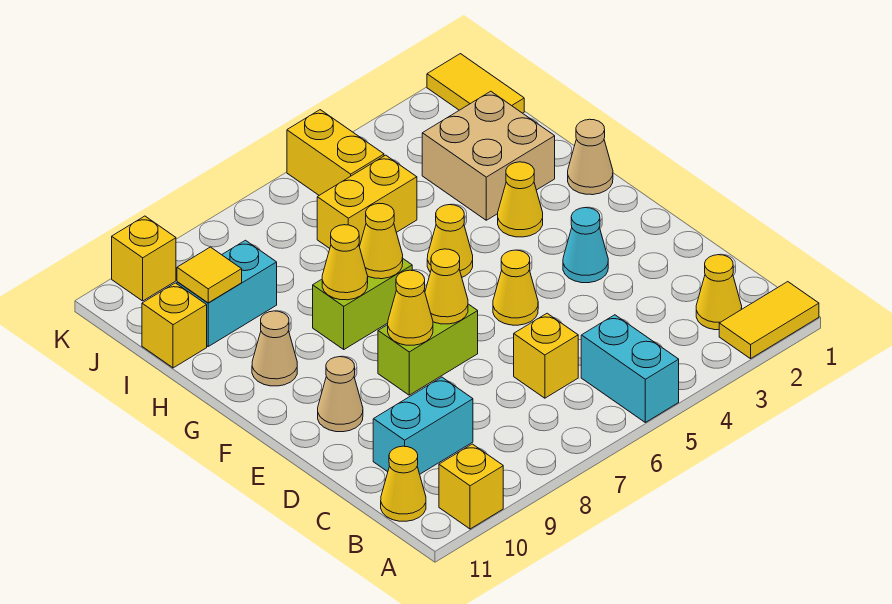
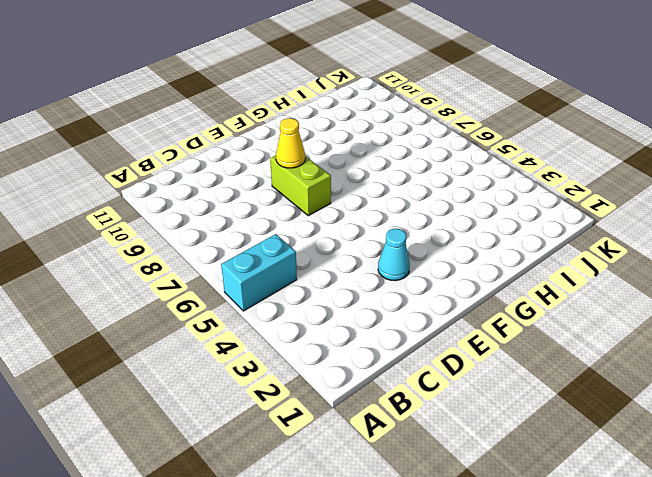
none -> yellow tile A1:A2 level 1
none -> yellow brick A10 level 1
none -> yellow cone B2 level 1

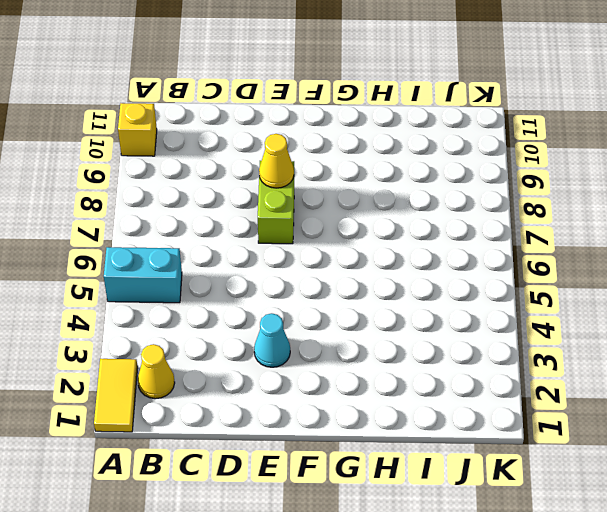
none -> yellow cone B11 level 1
none -> yellow brick C6 level 1
none -> cyan brick C9:C10 level 1

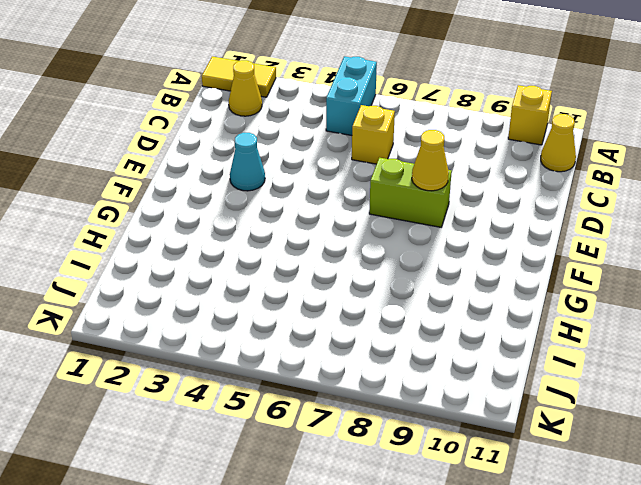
none -> cyan brick C9:C10 level 1
none -> yellow cone E5 level 1
none -> tan cone E10 level 1

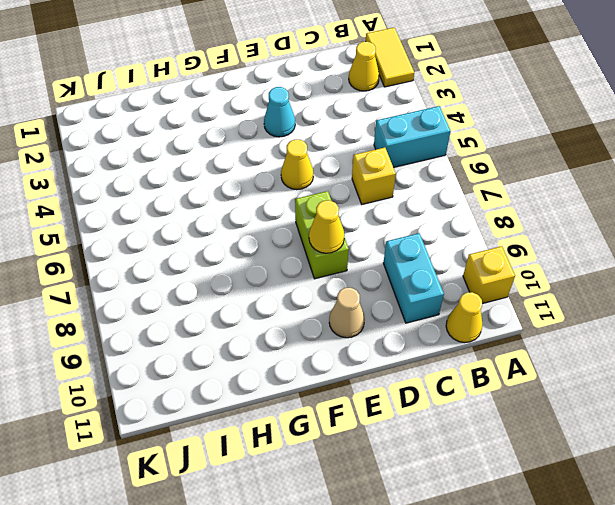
none -> tan cone G1 level 1
none -> yellow cone G3 level 1
none -> yellow cone G5 level 1

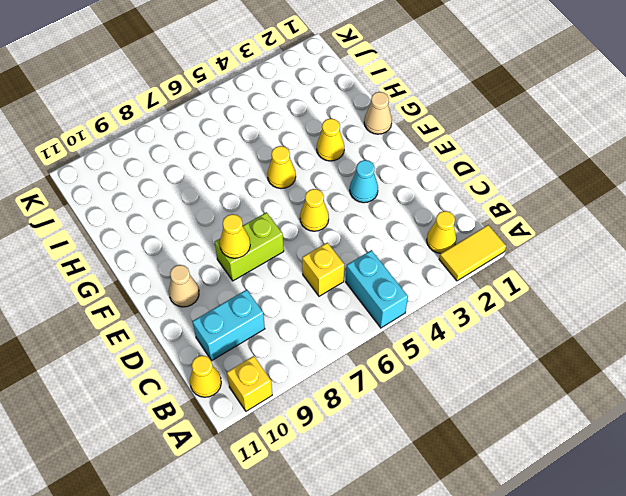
none -> lime brick G7:G8 level 1
none -> tan cone G10 level 1
none -> tan brick H2:I3 level 1

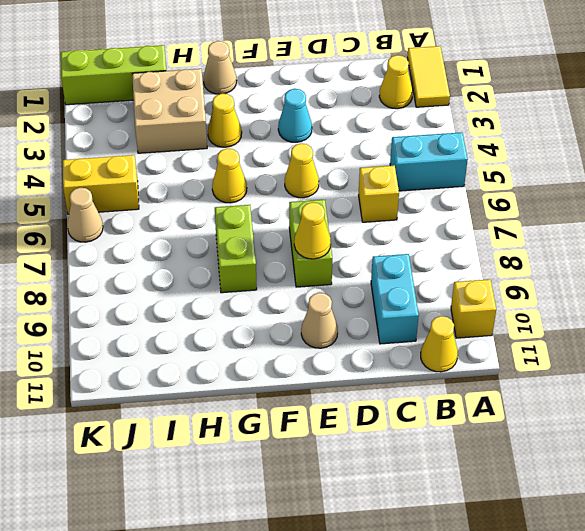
lime brick I1:K1 level 1 -> yellow tile J1:K1 level 1
tan cone K6 level 1 -> tan cone G10 level 1
none -> yellow brick I5:I6 level 1
none -> cyan brick I9:I10 level 1
none -> yellow brick I11 level 1

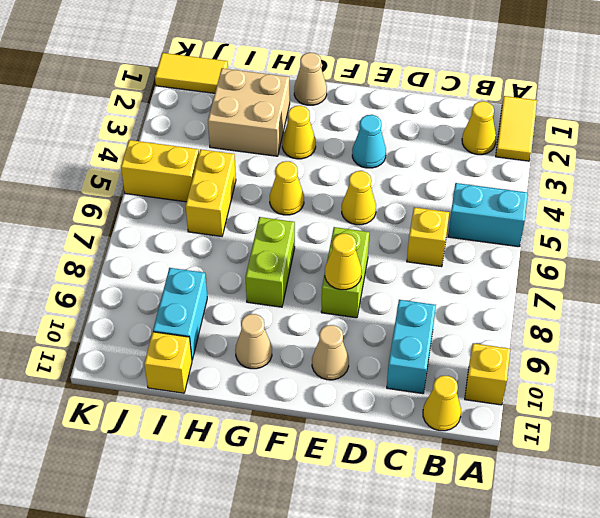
none -> yellow brick K10 level 1
none -> yellow cone E7 level 2
none -> yellow cone G7 level 2

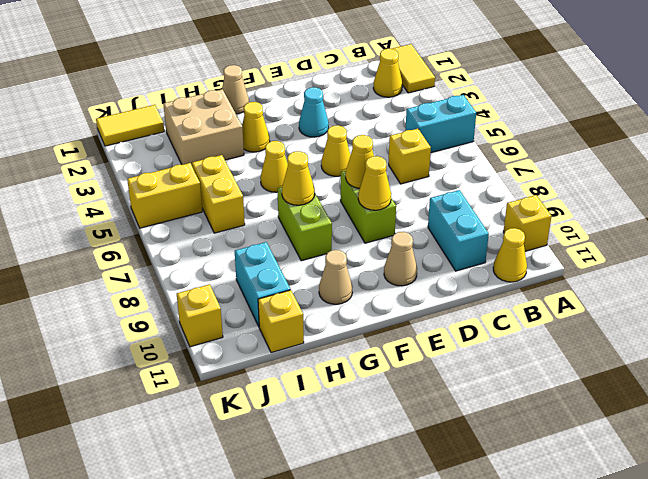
none -> yellow cone G8 level 2
none -> yellow tile I10 level 2

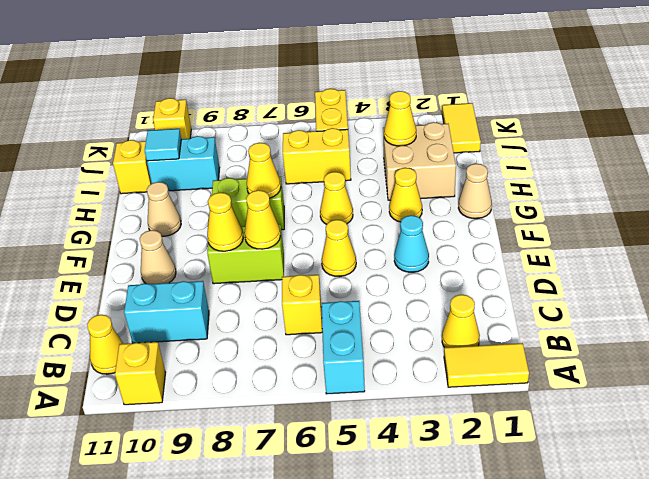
yellow cone I3 level 2 -> yellow cone G8 level 2
cyan tile I10 level 2 -> yellow tile I10 level 2

